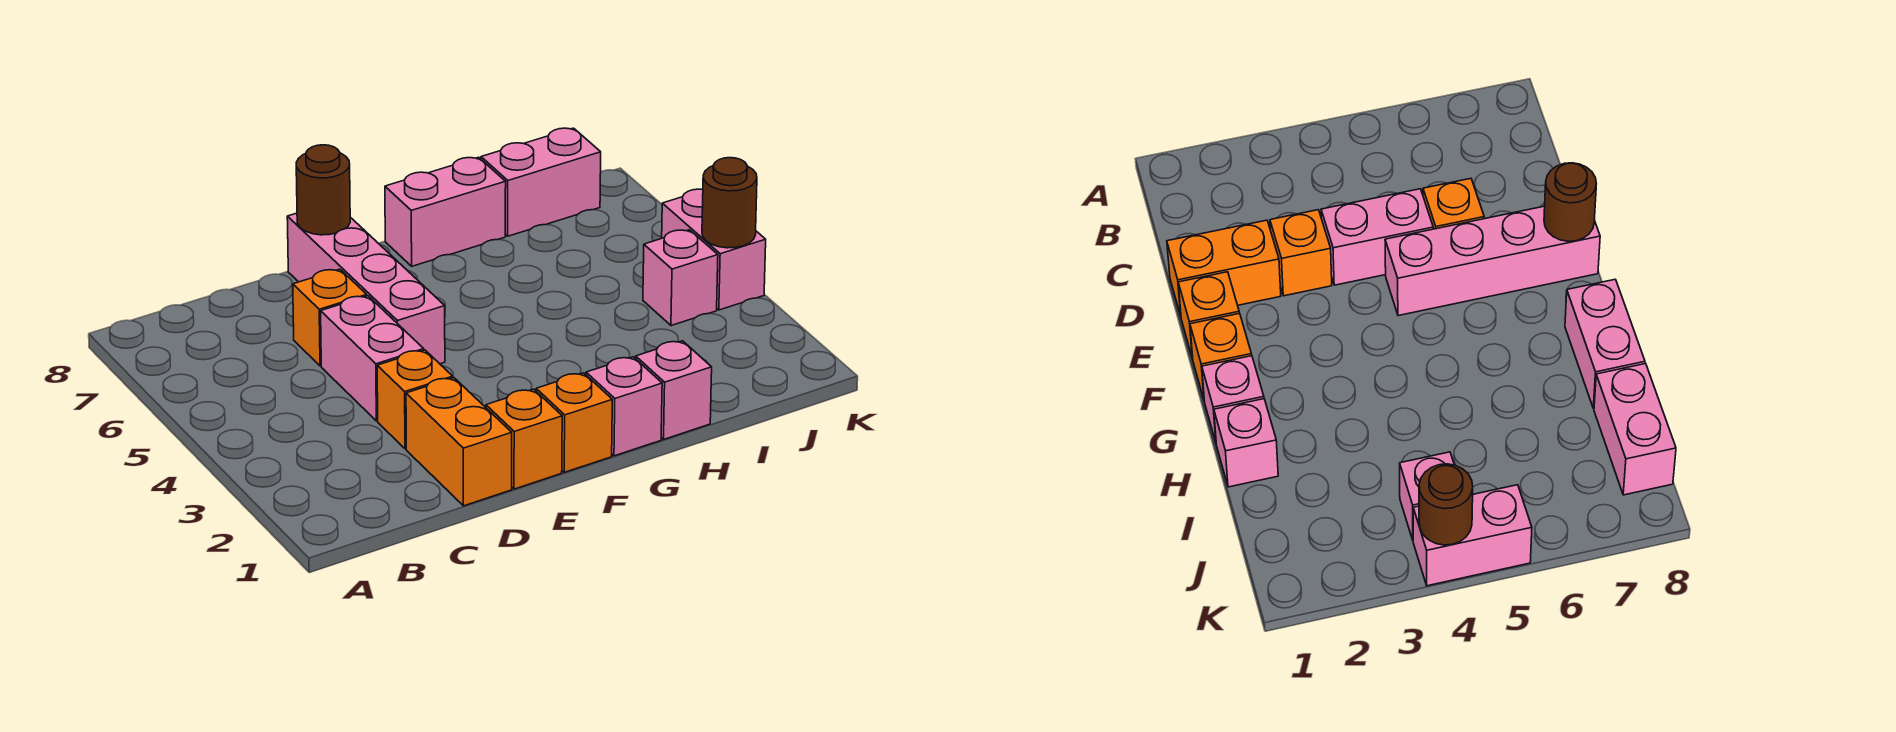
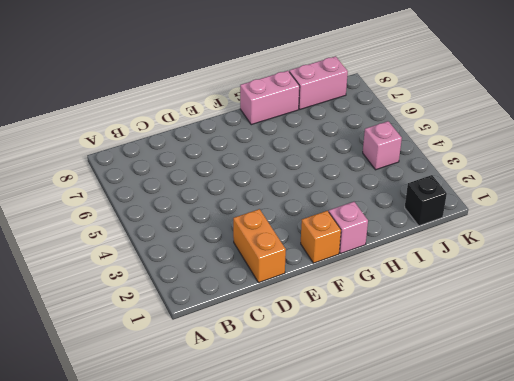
black brick J1 level 1 -> none
none -> orange brick D3 level 1
none -> pink brick D4:D5 level 1
none -> orange brick D6 level 1

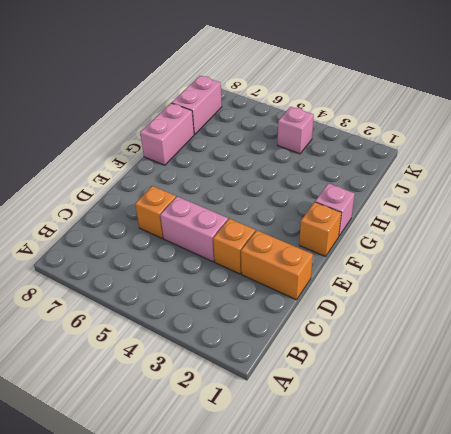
none -> orange brick E1 level 1
none -> pink brick E5:E8 level 1
none -> pink brick H1 level 1

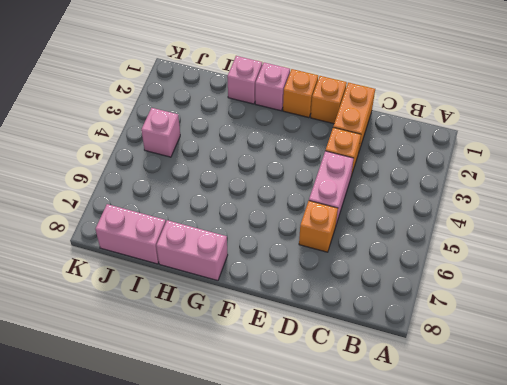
none -> pink brick E5:E8 level 1
none -> pink brick K4:K5 level 1
none -> brown round brick E8 level 2

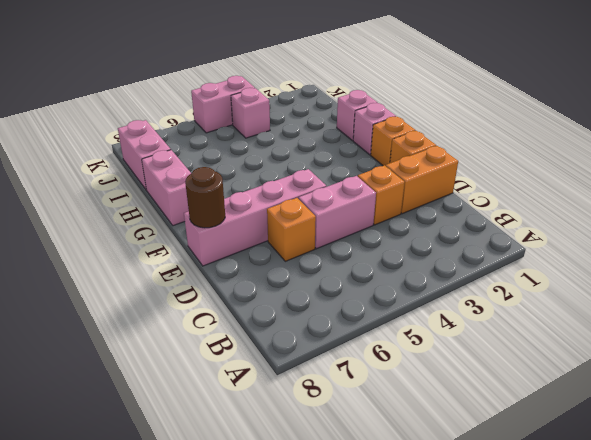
none -> brown round brick K4 level 2

